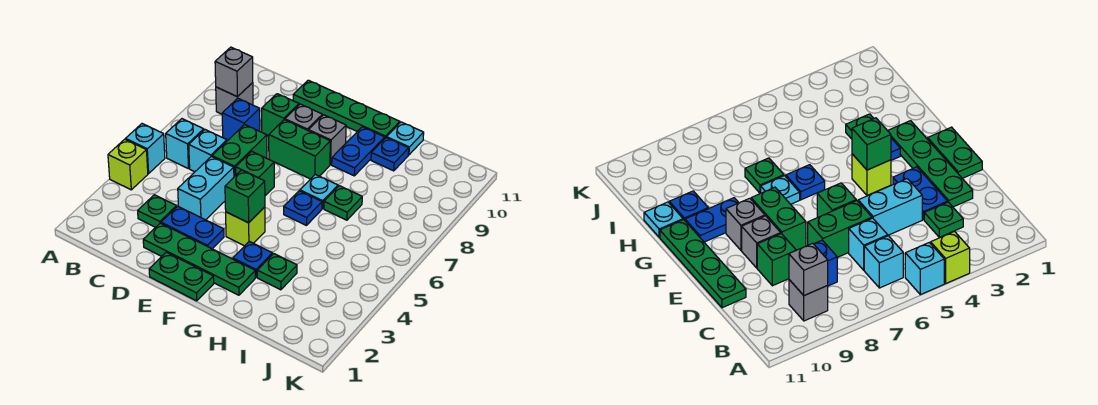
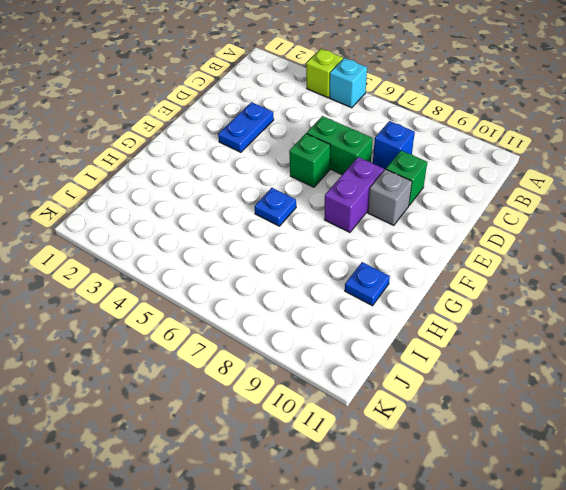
purple brick E8:F8 level 1 -> green brick E8:F8 level 1
none -> cyan brick B6 level 1
none -> grey brick B9 level 1
none -> green plate C3 level 1

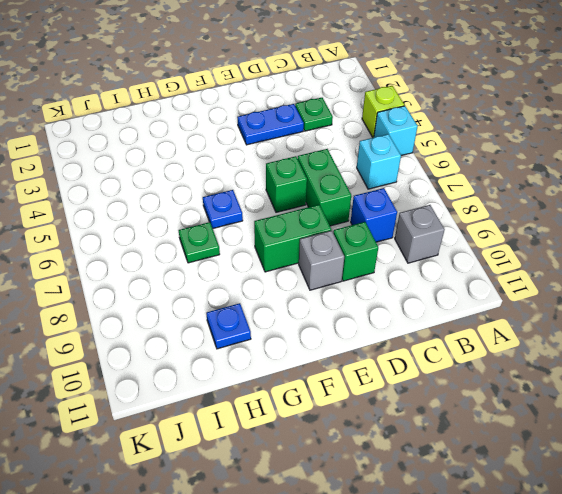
none -> cyan brick C6 level 1
none -> green plate D2:G2 level 1
none -> cyan brick D4:D5 level 1

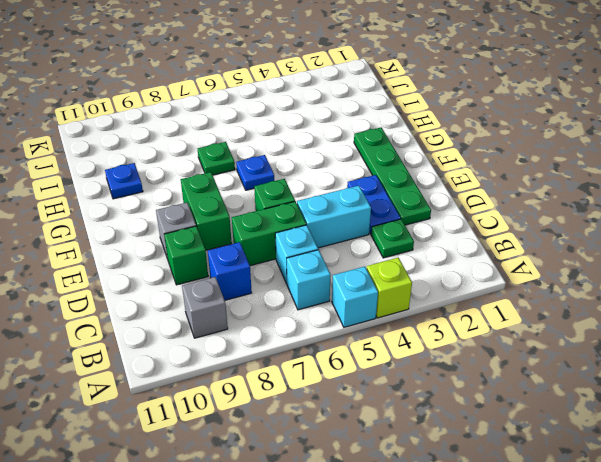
none -> green plate D11:G11 level 1
none -> green plate E1:F1 level 1
none -> lime brick F4 level 1

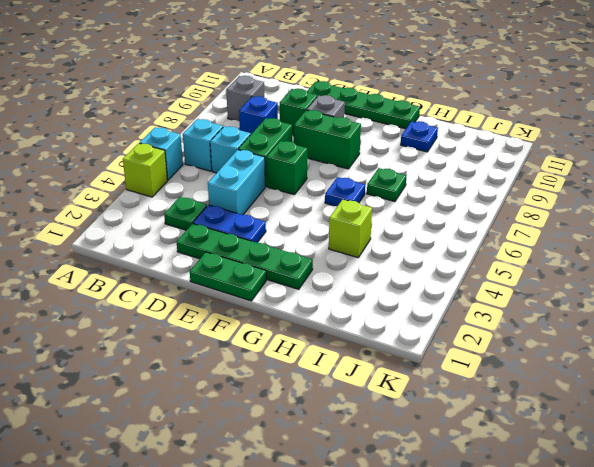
lime brick H4 level 1 -> lime brick F4 level 1
none -> grey brick F9 level 1
none -> blue plate G3 level 1
none -> cyan plate G7 level 1

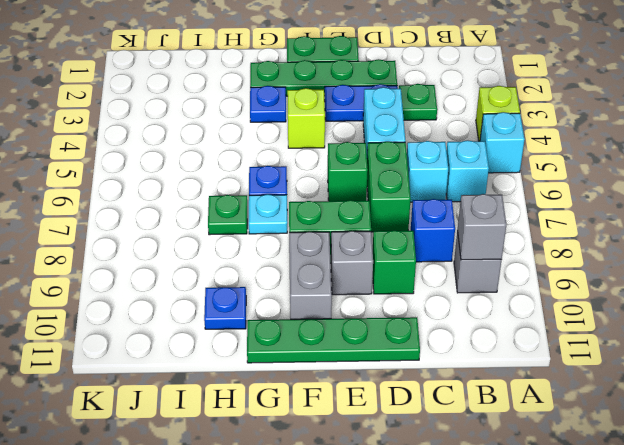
grey brick F9:F10 level 1 -> grey brick F9 level 1
none -> blue plate G9:G10 level 1
none -> green plate H3 level 1
none -> cyan plate H11 level 1

